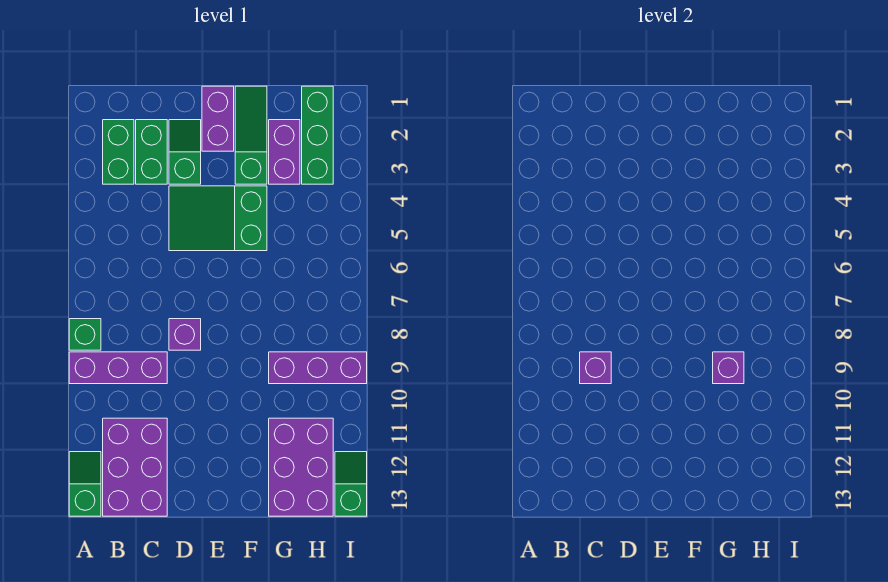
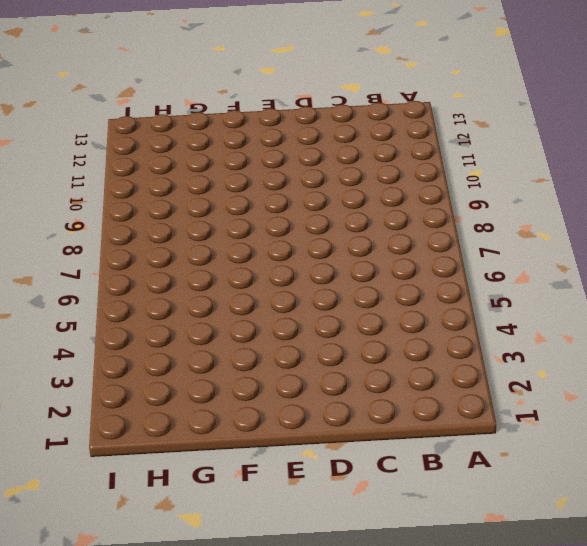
none -> green brick A8 level 1
none -> purple brick A9:C9 level 1
none -> green slope A12:A13 level 1 top 13

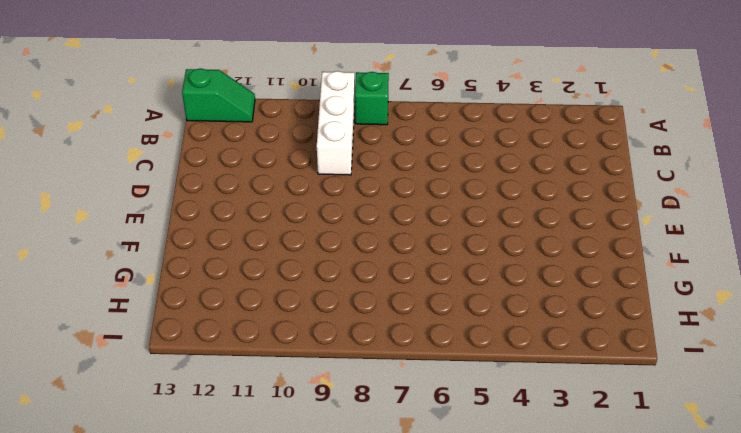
white brick A9:C9 level 1 -> purple brick A9:C9 level 1
none -> green brick B2:B3 level 1
none -> purple brick B11:C13 level 1
none -> green brick C2:C3 level 1

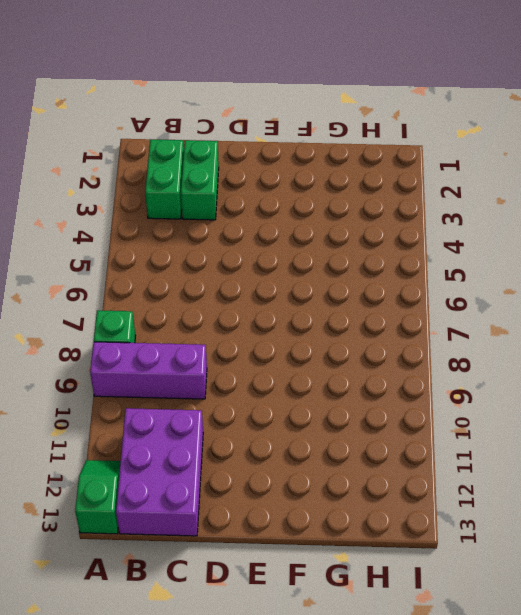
none -> green slope D2:D3 level 1 top 3
none -> green slope D4:F5 level 1 top F
none -> purple brick D8 level 1

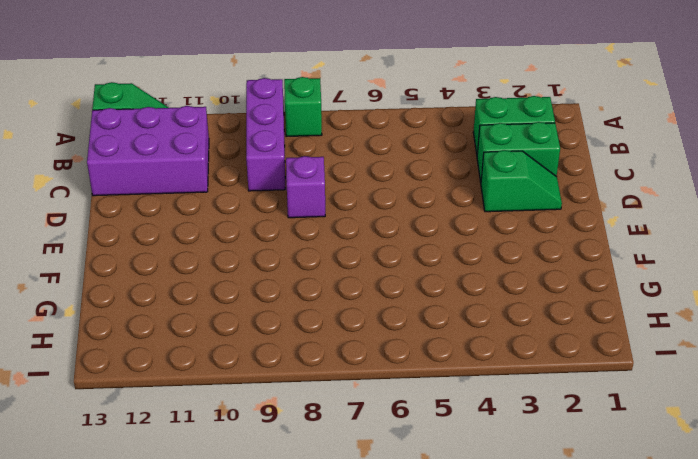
none -> green slope D4:F5 level 1 top F
none -> purple brick E1:E2 level 1
none -> green slope F1:F3 level 1 top 3

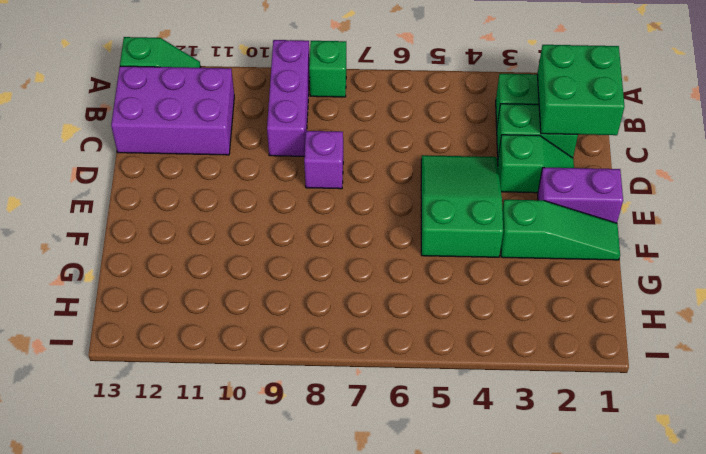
green brick B1:C2 level 2 -> none
none -> purple brick G2:G3 level 1
none -> purple brick G9:I9 level 1
none -> purple brick G11:H13 level 1

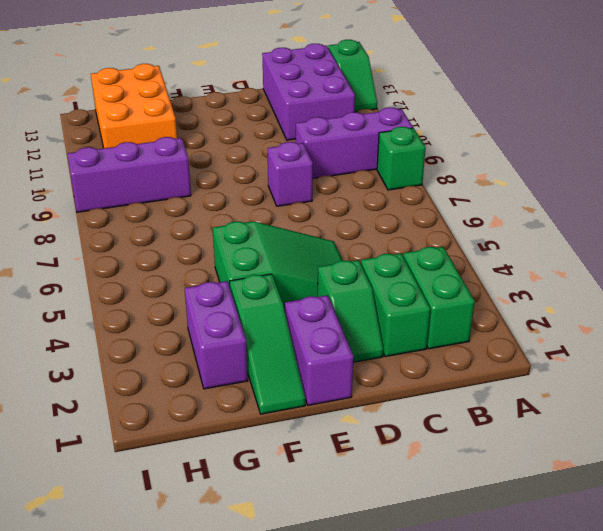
orange brick G11:H13 level 1 -> purple brick G11:H13 level 1
none -> green brick H1:H3 level 1
none -> green slope I12:I13 level 1 top 13
none -> purple brick C9 level 2

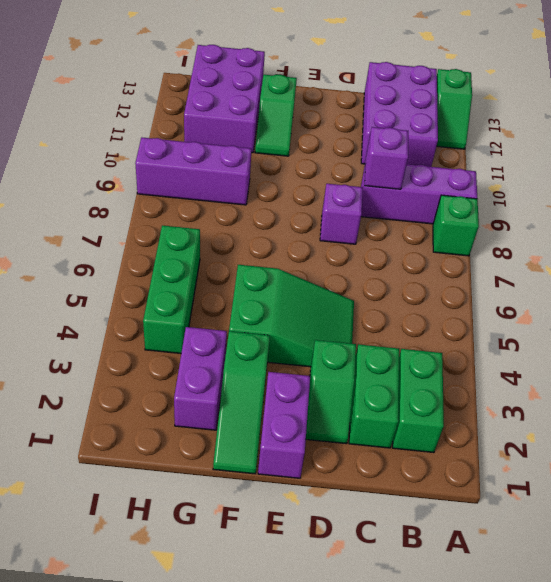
green slope F11:F12 level 1 top 12 -> green slope I12:I13 level 1 top 13
green brick H4:H6 level 1 -> green brick H1:H3 level 1
none -> purple brick G9 level 2

